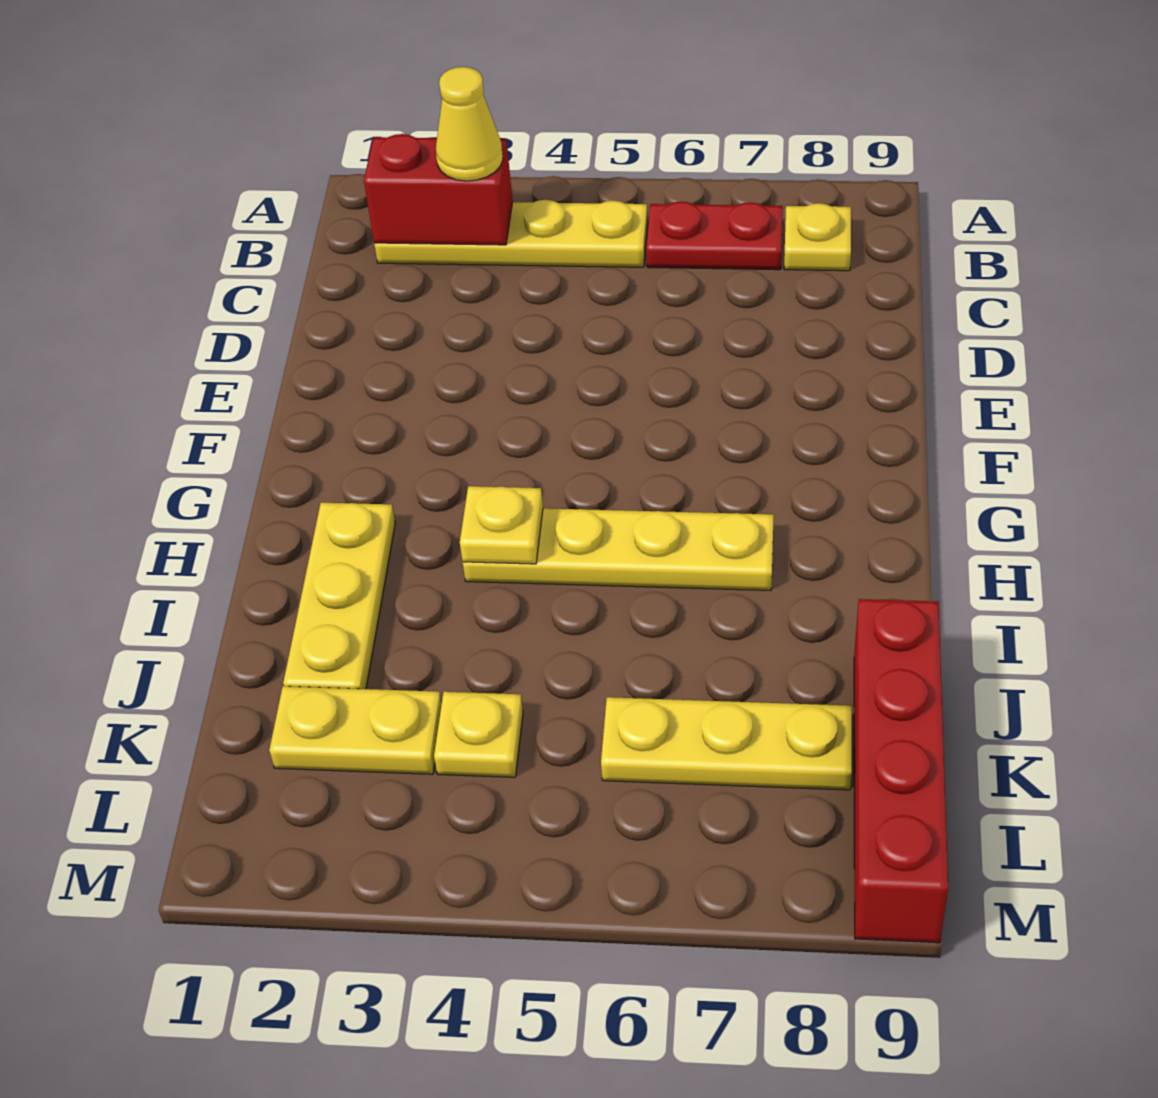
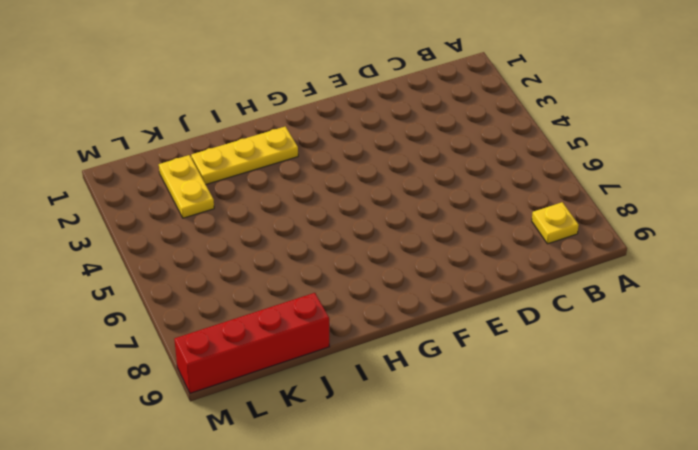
none -> yellow plate B2:B5 level 1
none -> red plate B6:B7 level 1
none -> yellow plate H4:H7 level 1

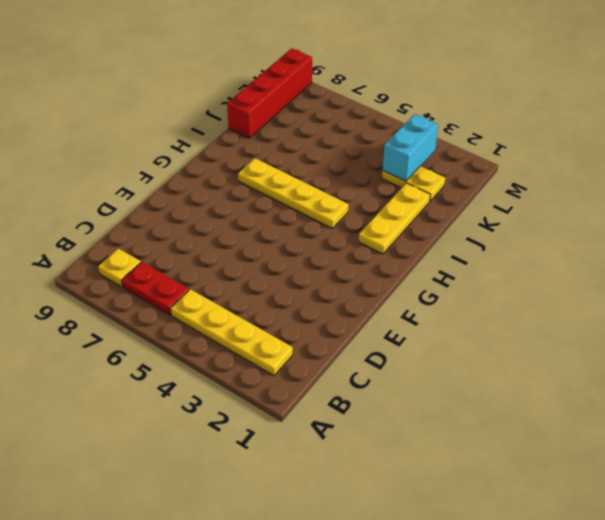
cyan brick K3:L3 level 2 -> none
none -> yellow plate K4 level 1
none -> yellow plate K6:K8 level 1
none -> red brick B2:B3 level 2

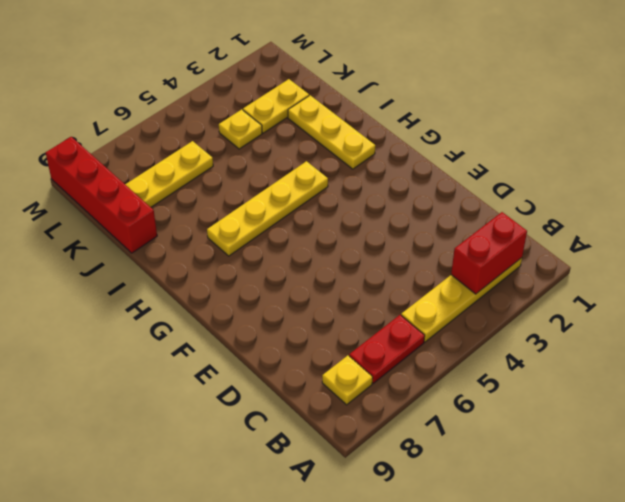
none -> yellow plate H4 level 2
none -> yellow cone B3 level 3

